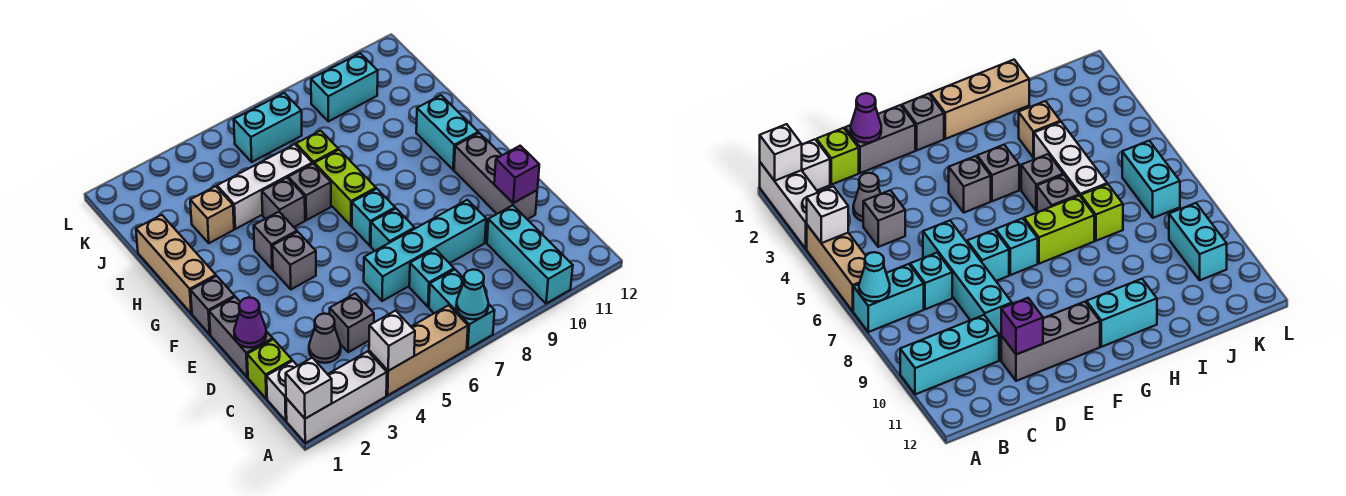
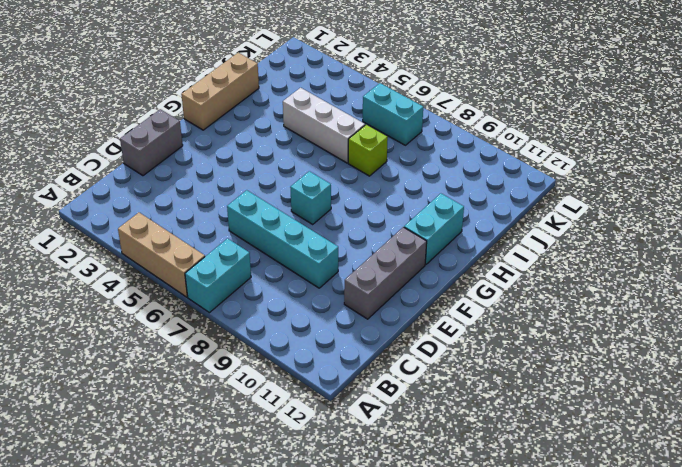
none -> white brick A1:A3 level 1
none -> cyan brick A10:C10 level 1
none -> white brick B1 level 1
none -> lime brick C1 level 1

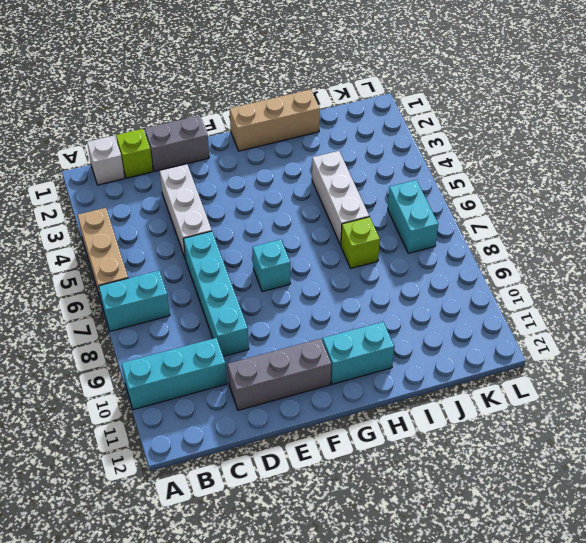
white brick D3:D5 level 1 -> white brick A1:A3 level 1
none -> grey cone C3 level 1
none -> grey brick C4 level 1
none -> cyan brick C7 level 1
none -> cyan brick E7 level 1

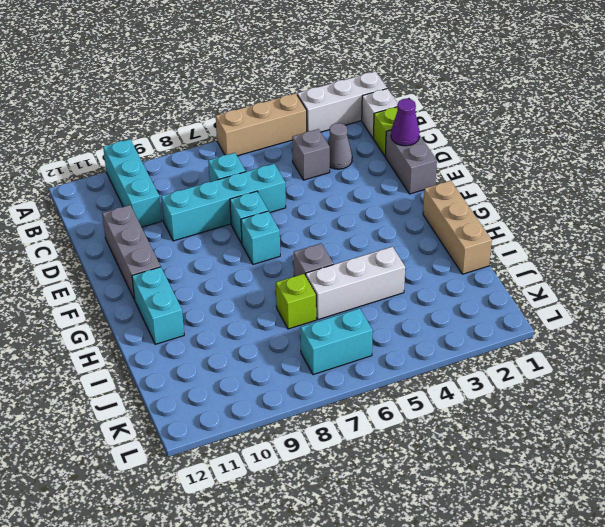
none -> cyan brick A7:B7 level 1
none -> grey brick F1 level 1
none -> grey brick F4 level 1
none -> grey brick G4 level 1

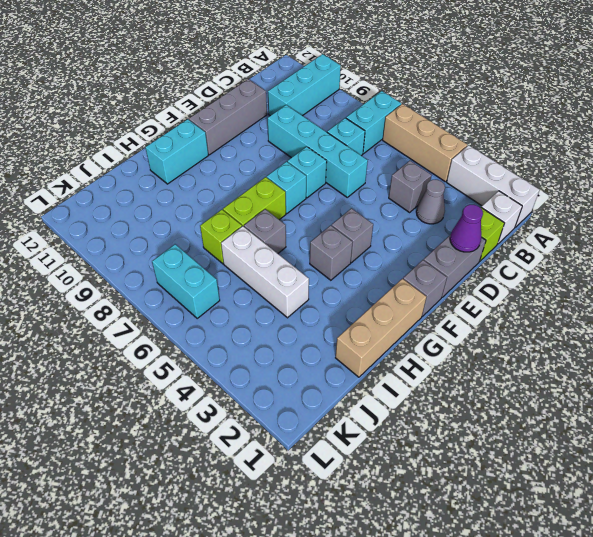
none -> grey brick H5 level 1
none -> tan brick I3 level 1
none -> cyan brick K9:K10 level 1
none -> white brick A1 level 2

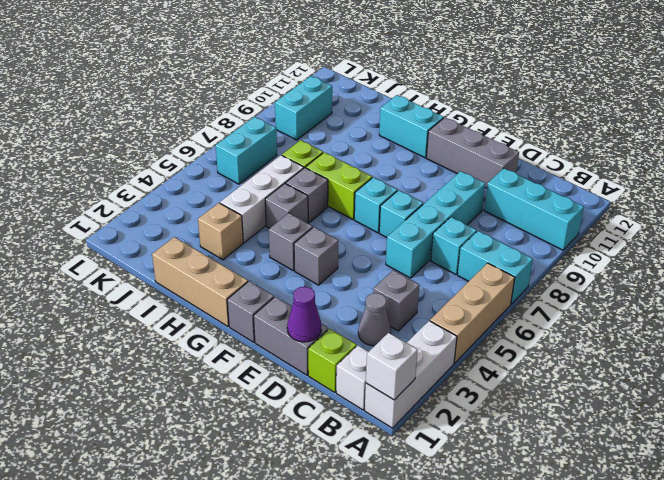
none -> white brick A4 level 2
none -> cyan cone A7 level 2
none -> purple brick D11 level 2

